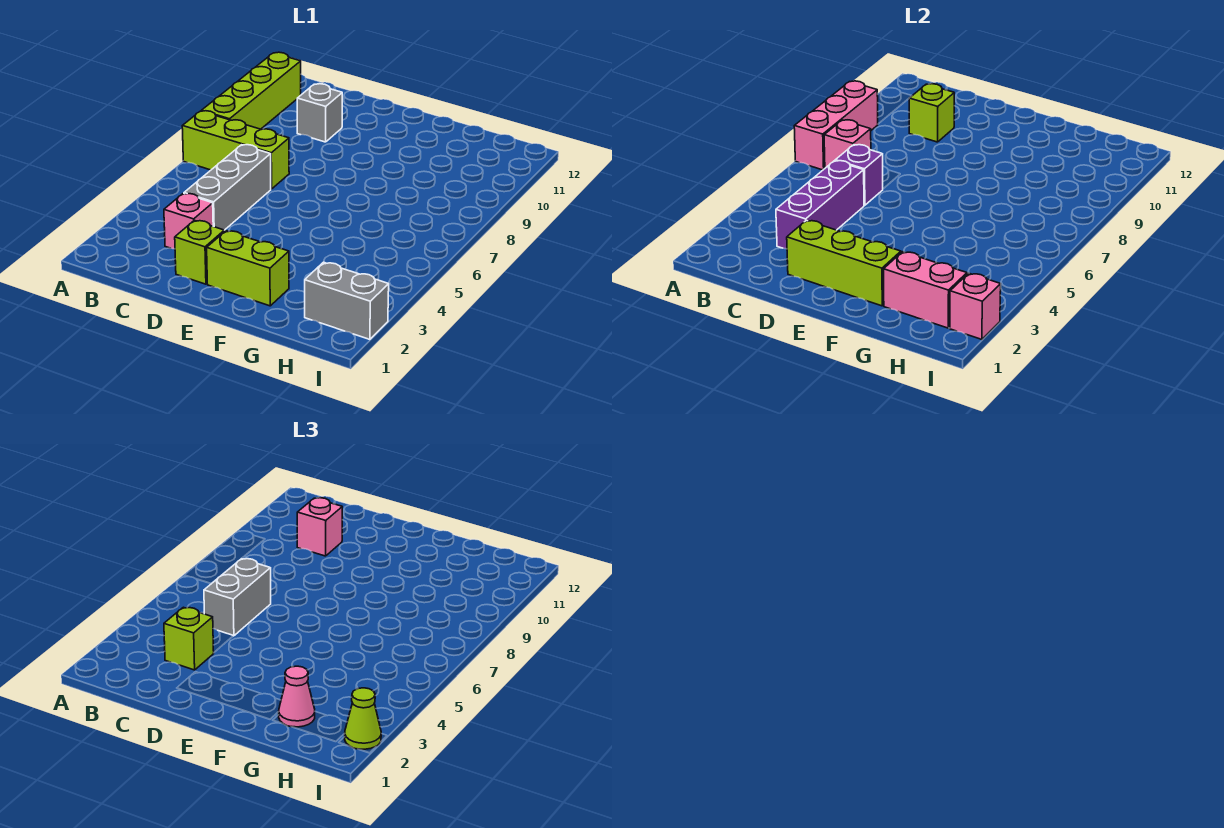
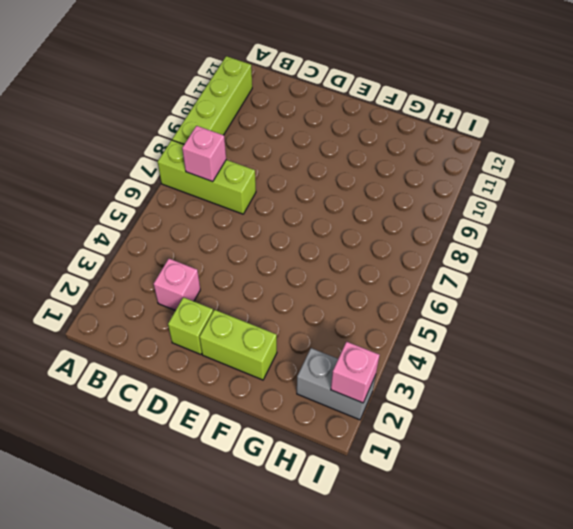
none -> grey brick C4:C6 level 1
none -> grey brick C10 level 1
none -> pink brick A7:A9 level 2

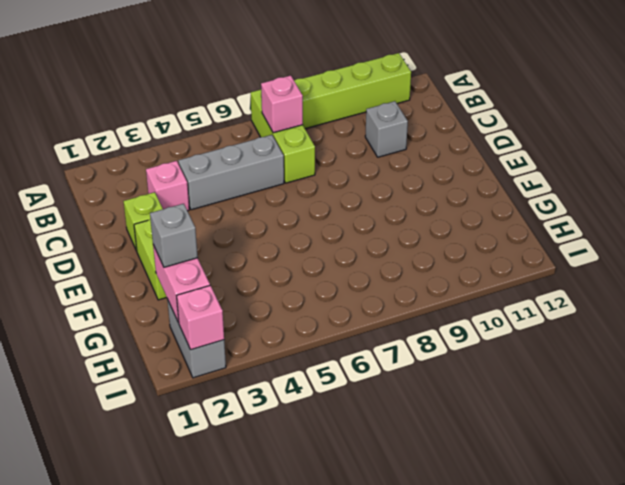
grey brick G2 level 3 -> pink cone G2 level 3
none -> pink brick A7:A9 level 2
none -> purple brick C3:C5 level 2
none -> purple brick C6 level 2

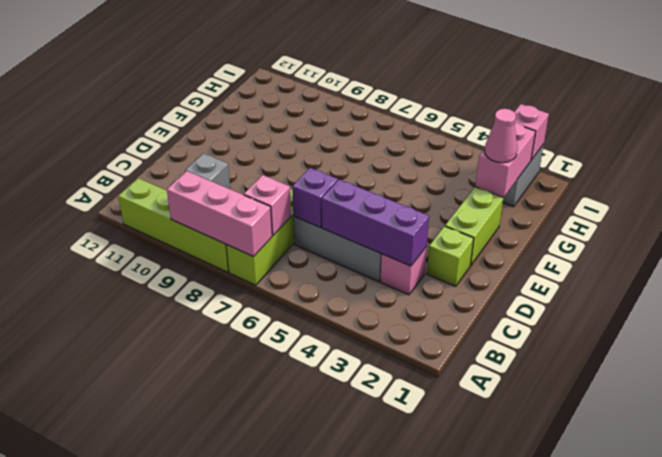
none -> lime brick C10 level 2
none -> lime brick D2:F2 level 2
none -> lime brick C3 level 3

